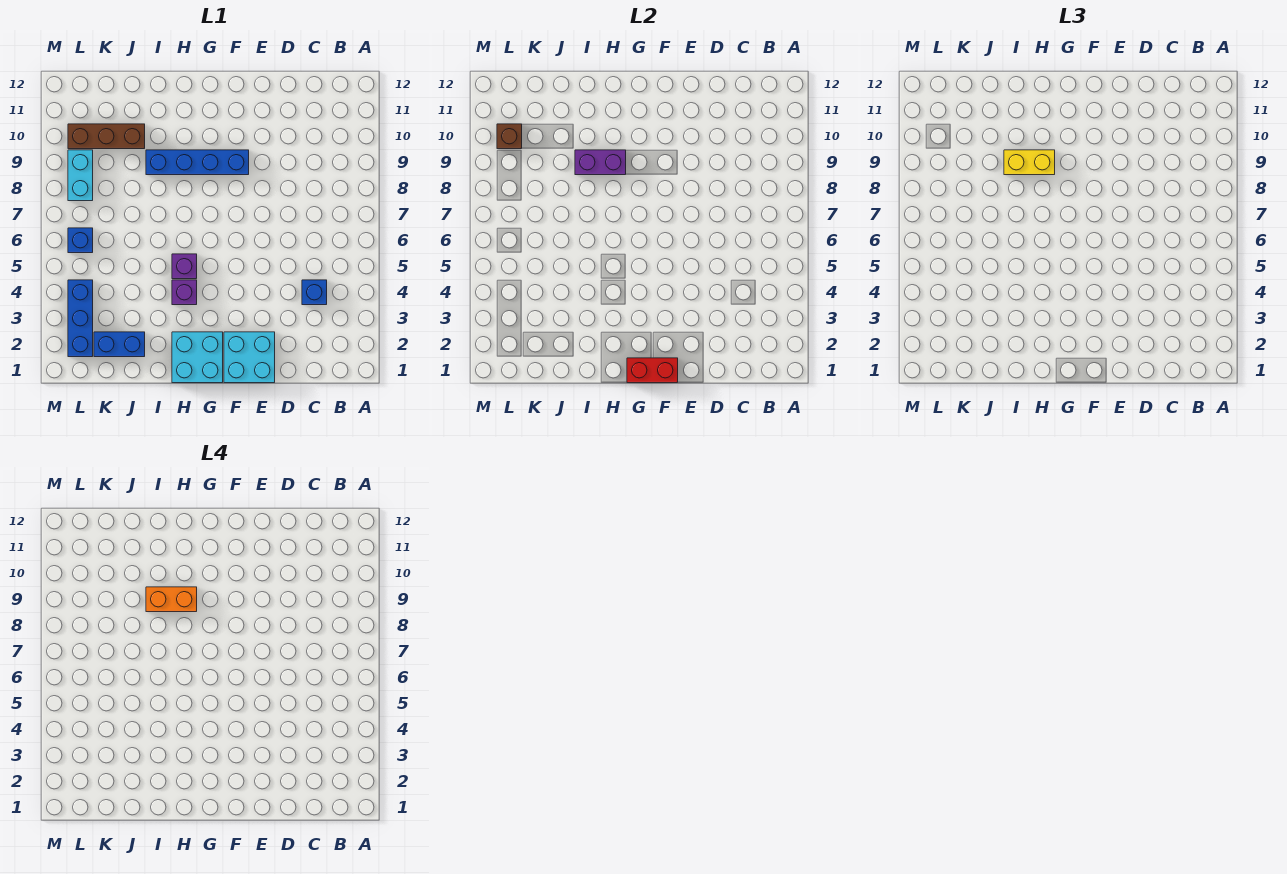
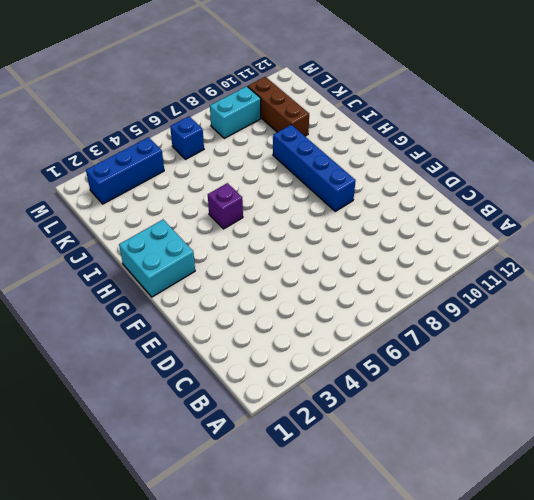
none -> blue brick C4 level 1
none -> cyan brick E1:F2 level 1
none -> purple brick H4 level 1

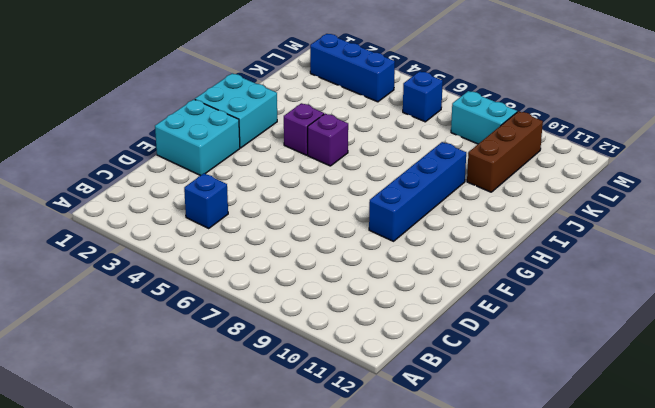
none -> blue brick J2:K2 level 1
none -> red brick F1:G1 level 2
none -> purple brick H9:I9 level 2

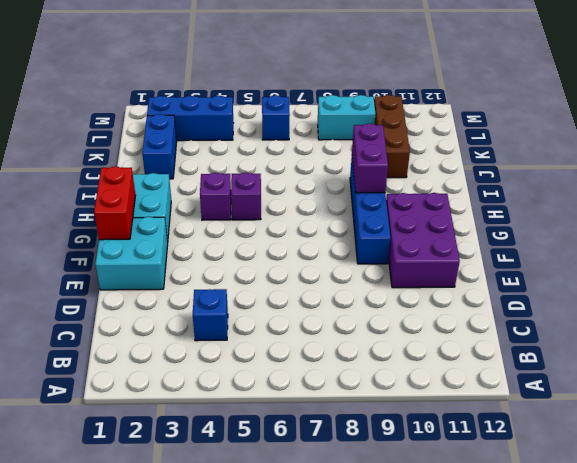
purple brick E10:G11 level 1 -> none
none -> brown brick L10 level 2
none -> yellow brick H9:I9 level 3
none -> orange brick H9:I9 level 4

